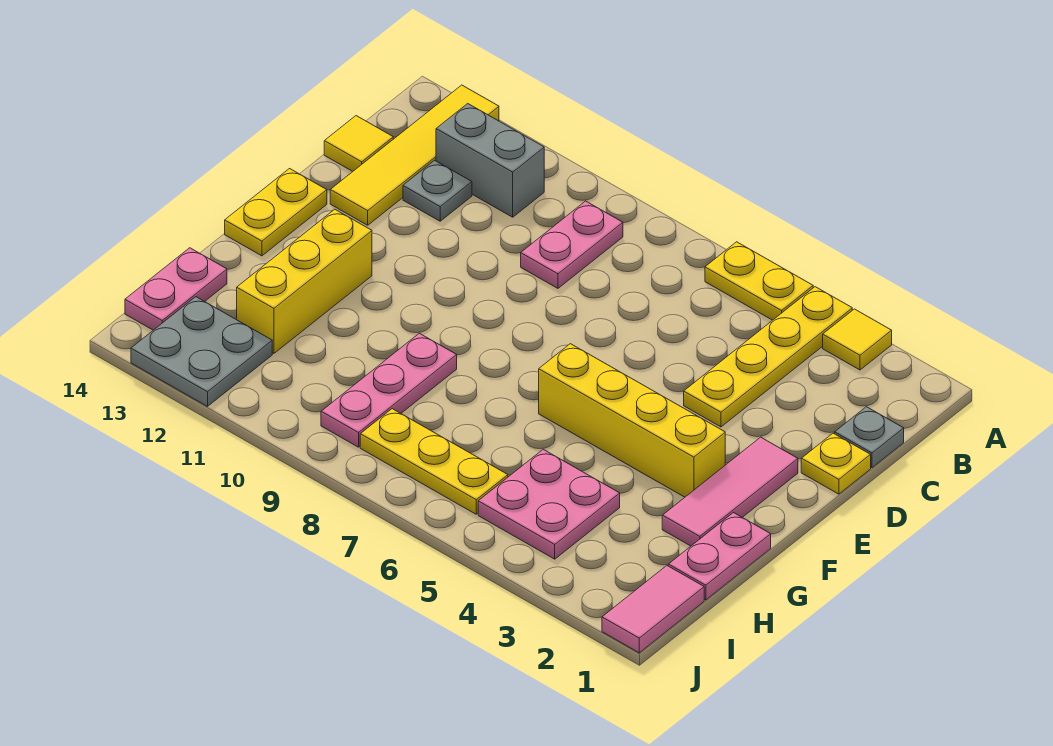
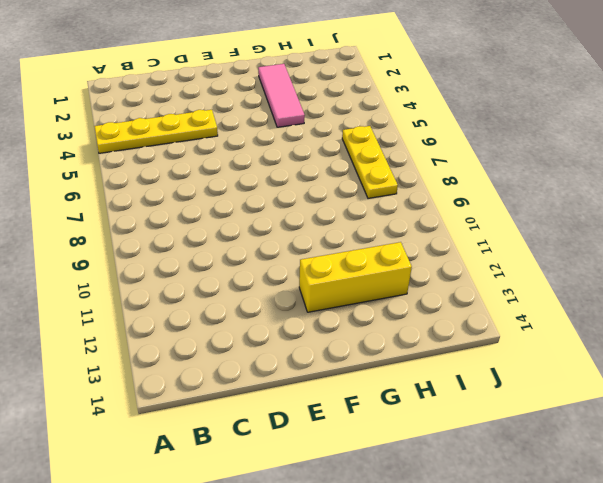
pink tile G2:G4 level 1 -> pink tile E2:G2 level 1
none -> yellow tile A3 level 1
none -> yellow plate A5:A6 level 1
none -> yellow tile A13:D13 level 1

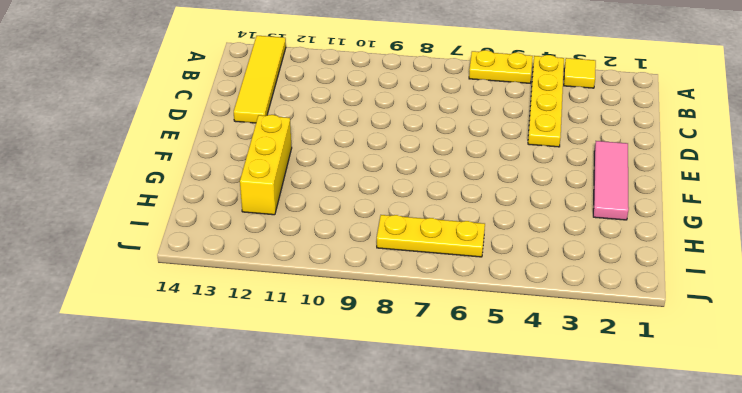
none -> pink plate B9:C9 level 1
none -> grey brick B11:B12 level 1
none -> grey plate C1 level 1

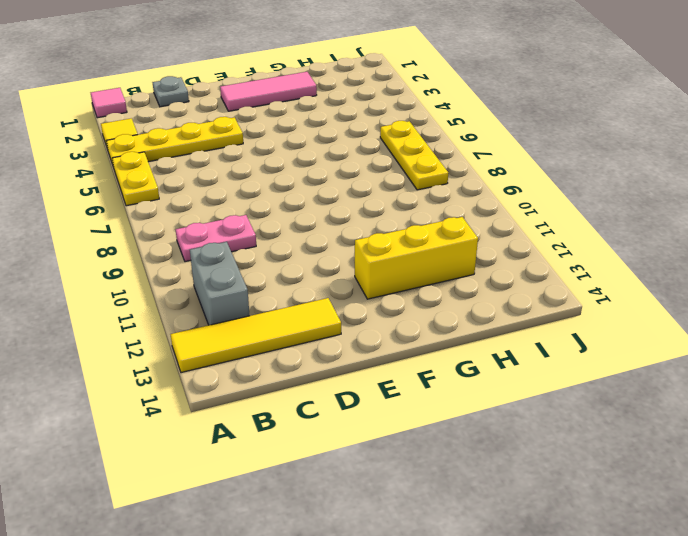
pink tile A1 level 1 -> none
none -> grey plate C12 level 1
none -> yellow tile C14 level 1
none -> yellow plate D1 level 1

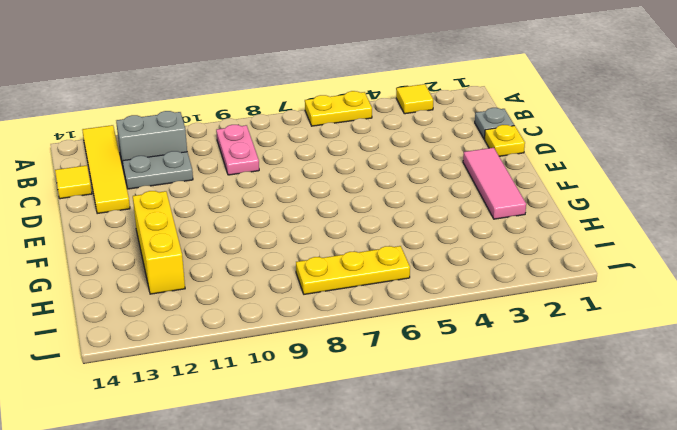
grey plate C11:C12 level 1 -> grey plate C12 level 1
none -> yellow plate A4:D4 level 1
none -> yellow plate E14:F14 level 1
none -> yellow brick F3:F6 level 1

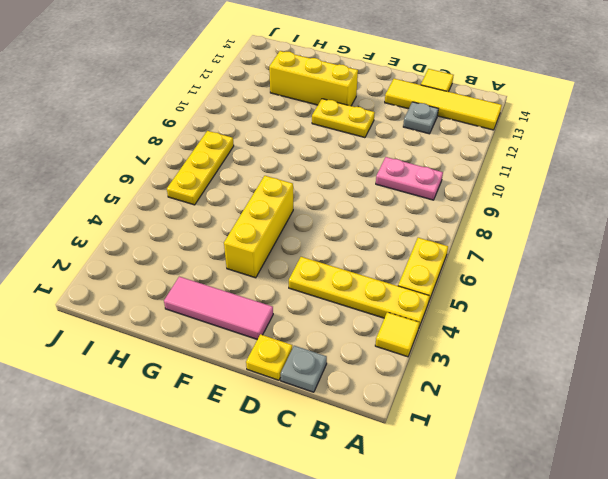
yellow plate E11:F11 level 1 -> yellow plate E14:F14 level 1
yellow brick F4:F6 level 1 -> yellow brick F3:F6 level 1
none -> grey brick B11:B12 level 1
none -> pink plate G1:H1 level 1
none -> pink plate G9:I9 level 1

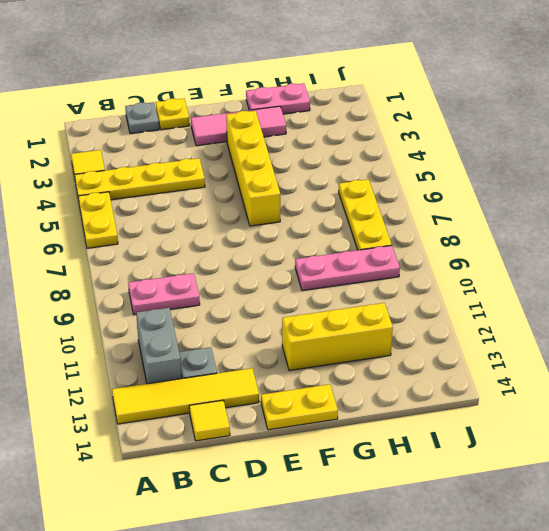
none -> pink plate H4:I5 level 1
none -> pink plate H14:I14 level 1
none -> pink tile I1:J1 level 1

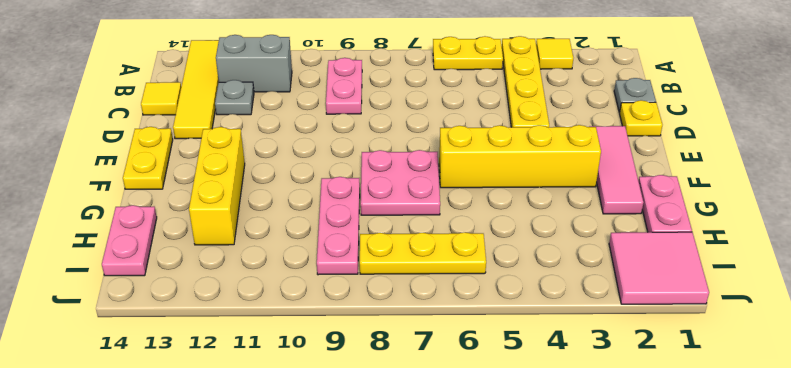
pink plate F7:G8 level 1 -> pink plate H4:I5 level 1
pink tile I1:J2 level 1 -> pink tile I1:J1 level 1
none -> grey plate I12:J13 level 1

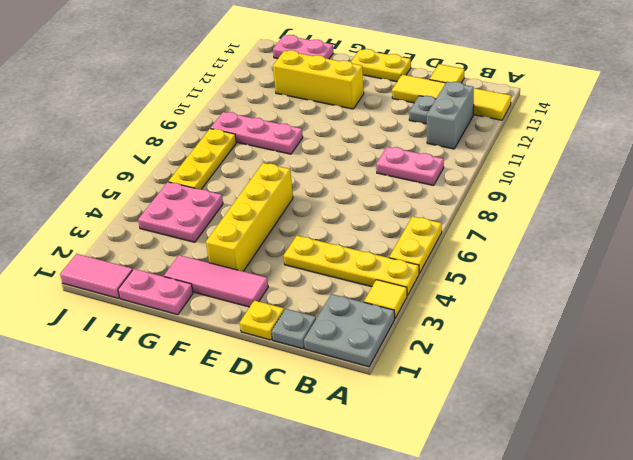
grey plate A1:B2 level 1 -> grey plate I12:J13 level 1

